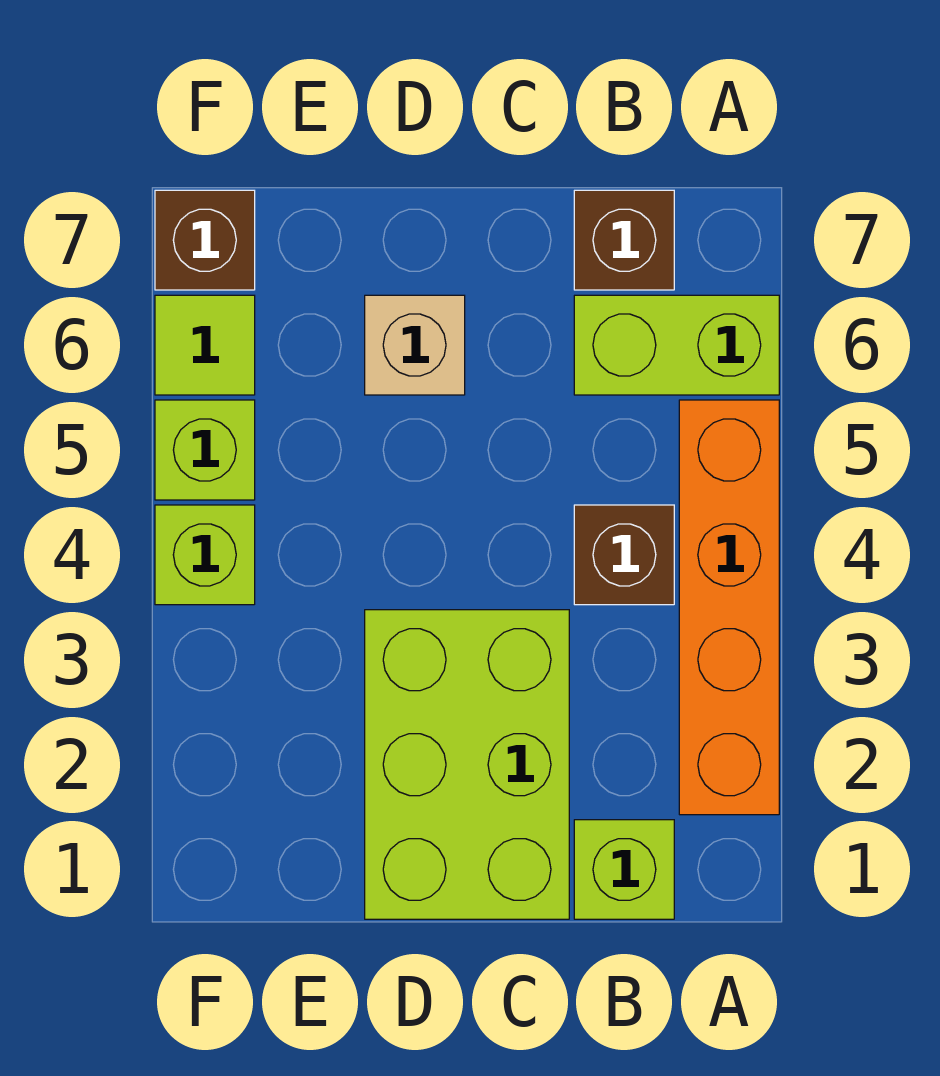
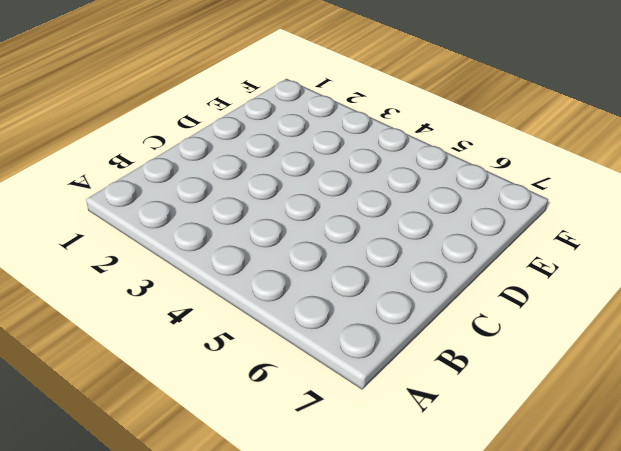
none -> orange brick A2:A5 level 1
none -> lime brick A6:B6 level 1

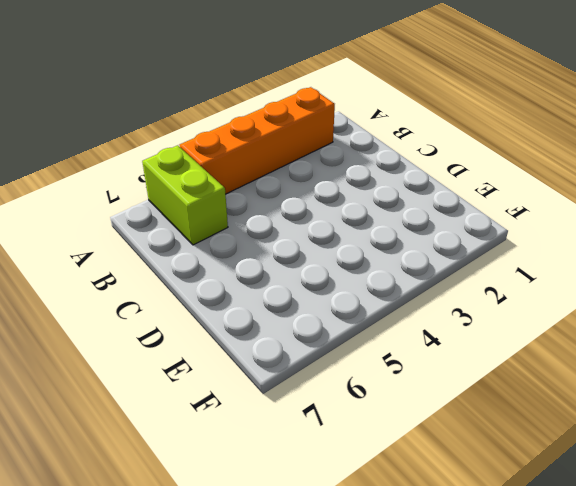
none -> lime brick B1 level 1
none -> brown brick B4 level 1

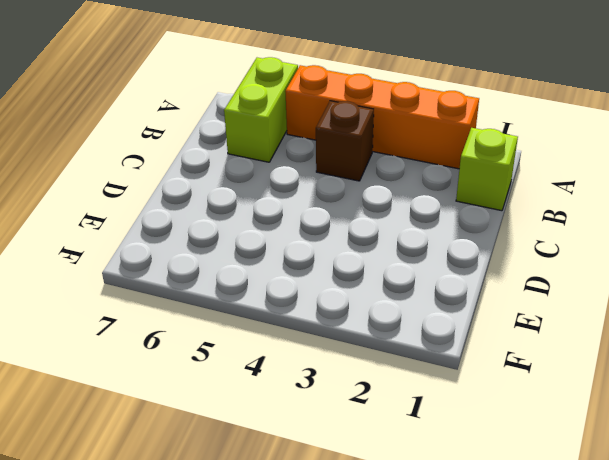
none -> brown brick B7 level 1
none -> lime brick C1:D3 level 1

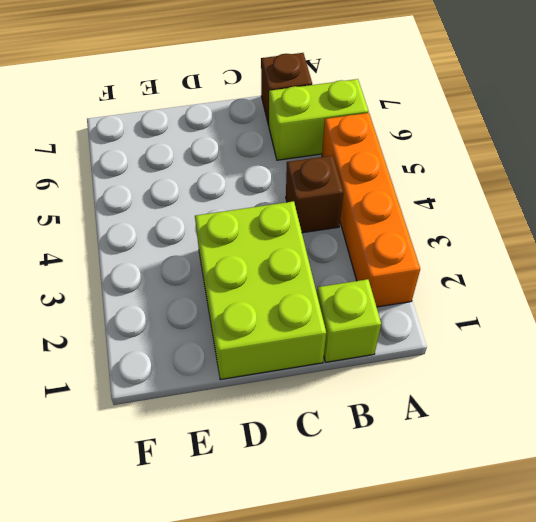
none -> tan brick D6 level 1
none -> lime brick F4 level 1

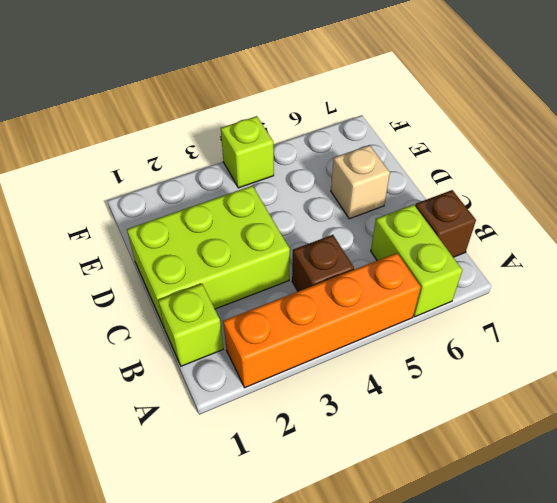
none -> lime brick F5 level 1
none -> lime tile F6 level 1

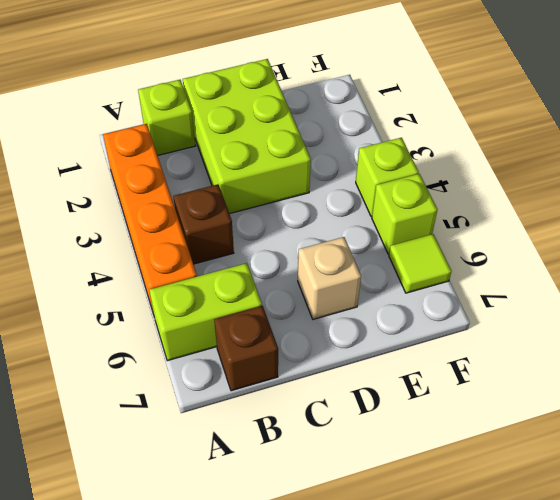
none -> brown brick F7 level 1

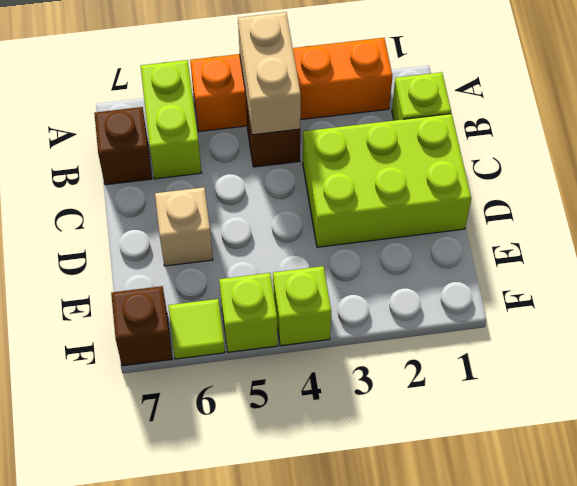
tan brick A4:B4 level 2 -> none

